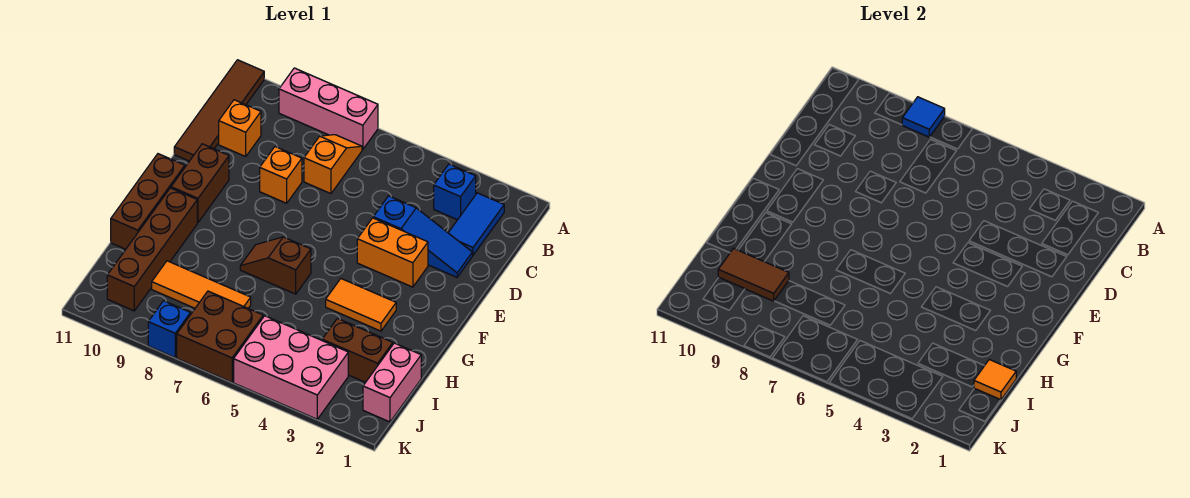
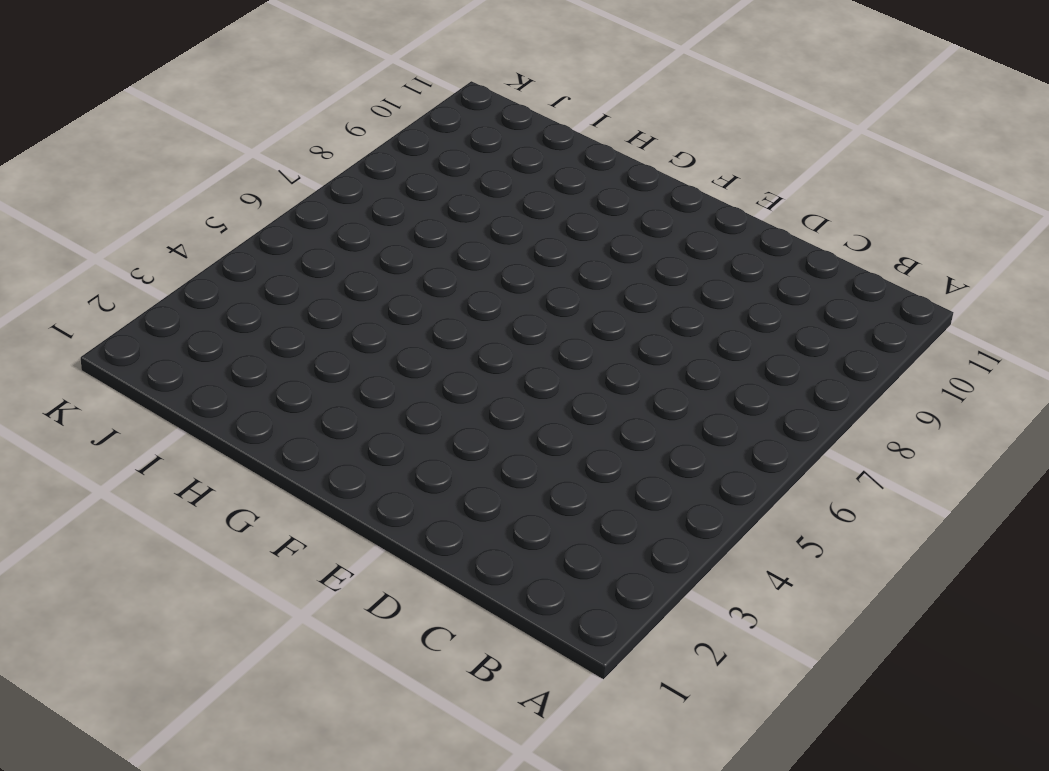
none -> pink brick A7:A9 level 1
none -> brown tile A11:D11 level 1
none -> blue tile B2:C2 level 1

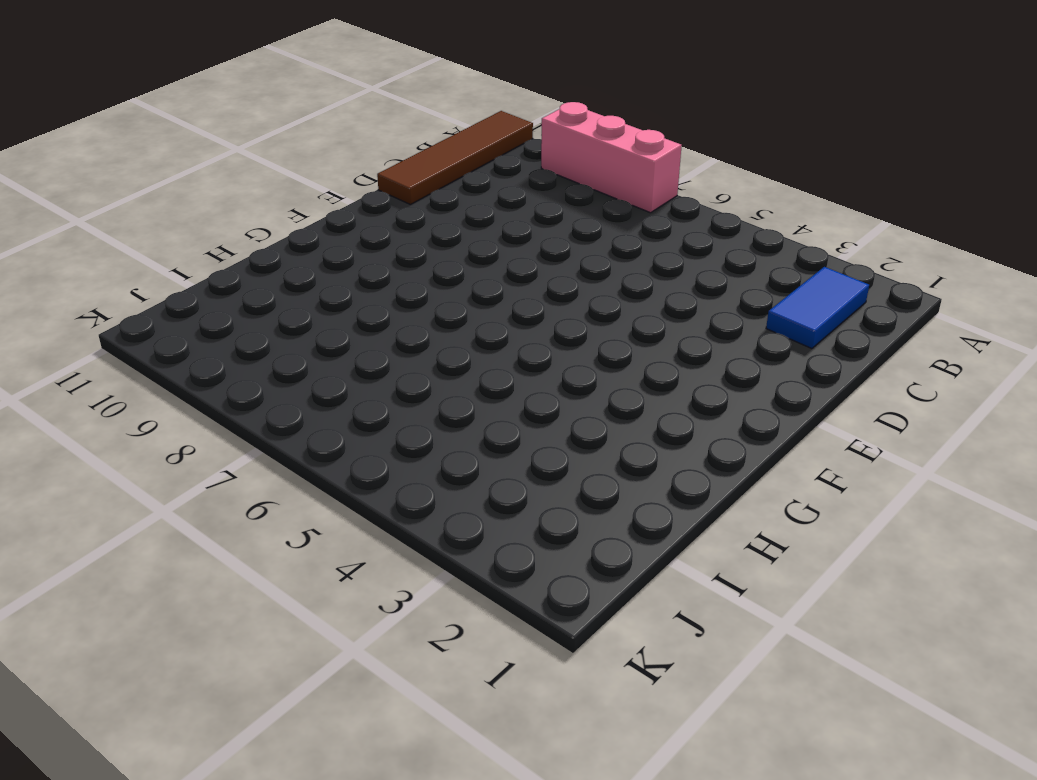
none -> blue brick B3 level 1
none -> orange slope B7:C7 level 1 top C
none -> orange brick C10 level 1

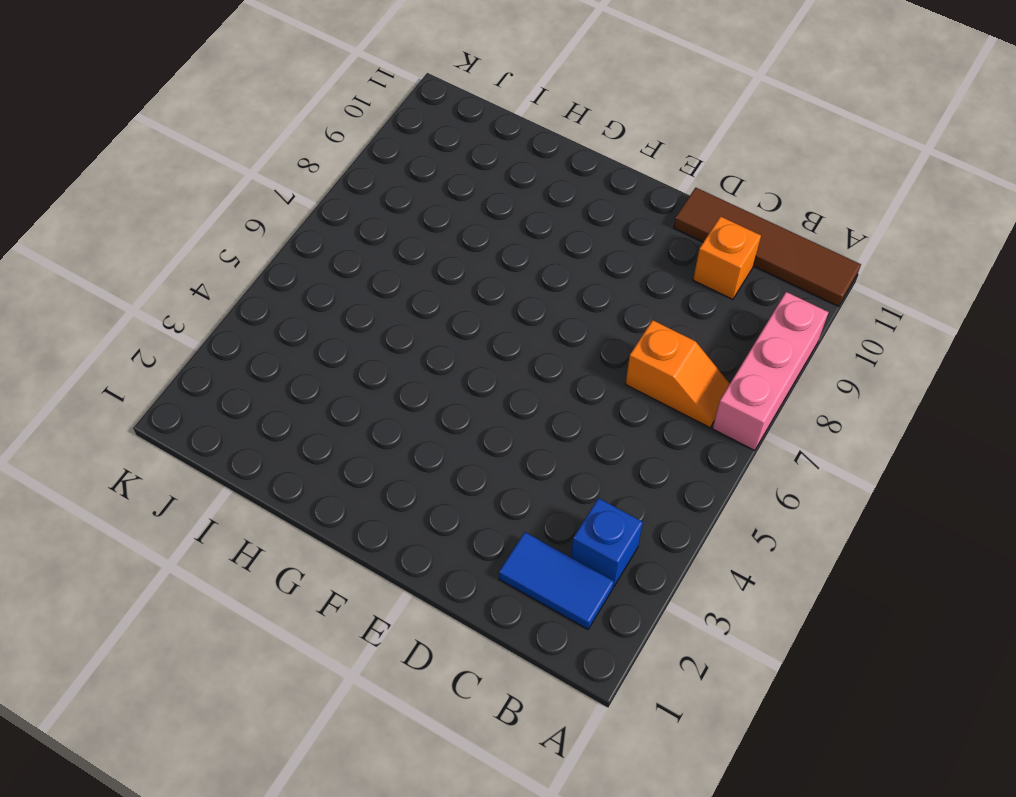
none -> blue slope D2:D4 level 1 top 4
none -> orange brick D8 level 1
none -> orange brick E3:E4 level 1

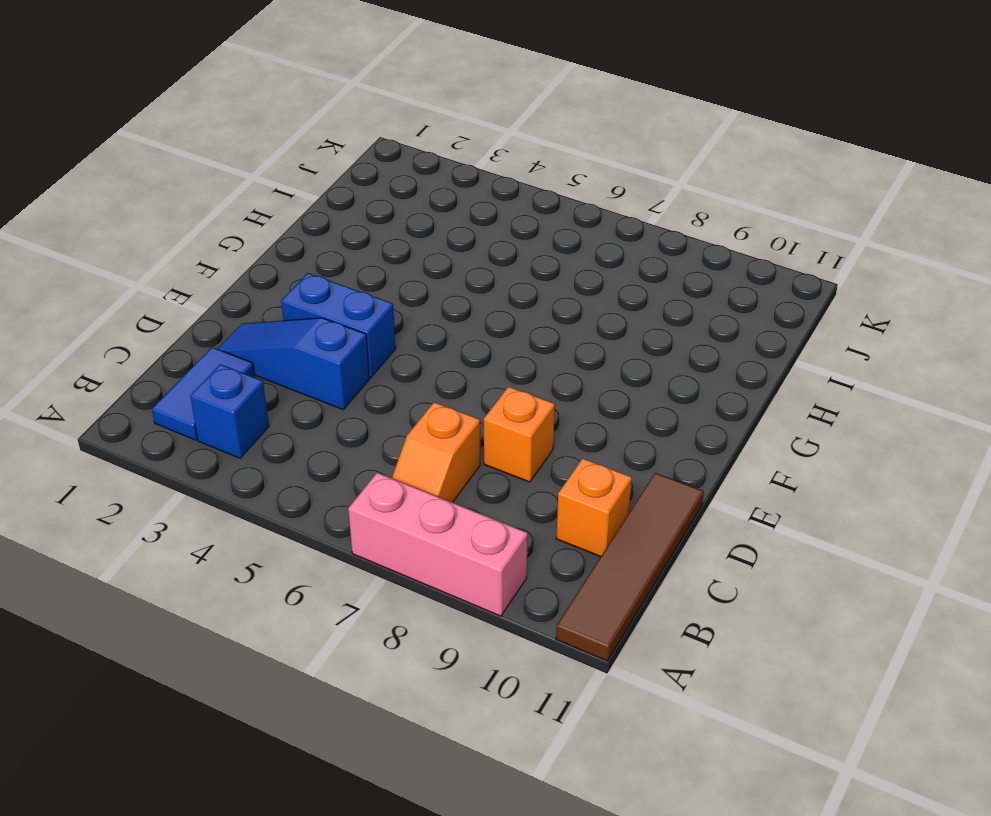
blue brick E3:E4 level 1 -> orange brick E3:E4 level 1
none -> brown brick E10:F10 level 1
none -> brown brick F11:H11 level 1
none -> orange tile G3:G4 level 1

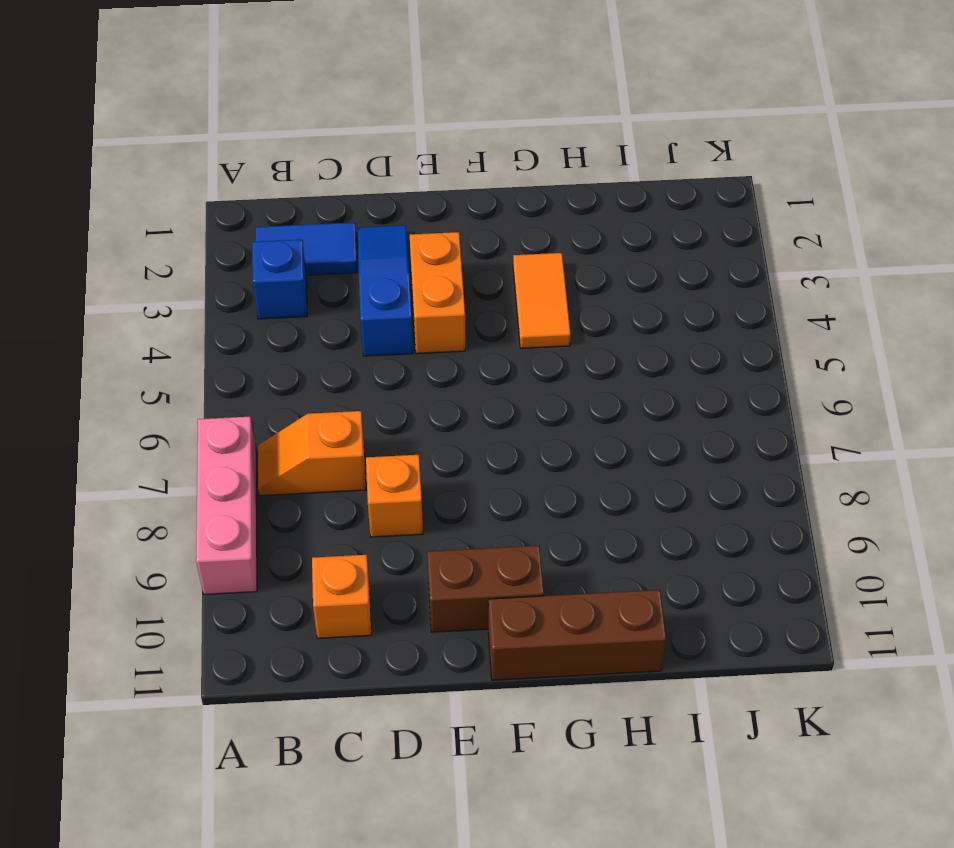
none -> brown tile A11:D11 level 1
none -> brown slope G6:G7 level 1 top 6
none -> brown brick G10:J10 level 1

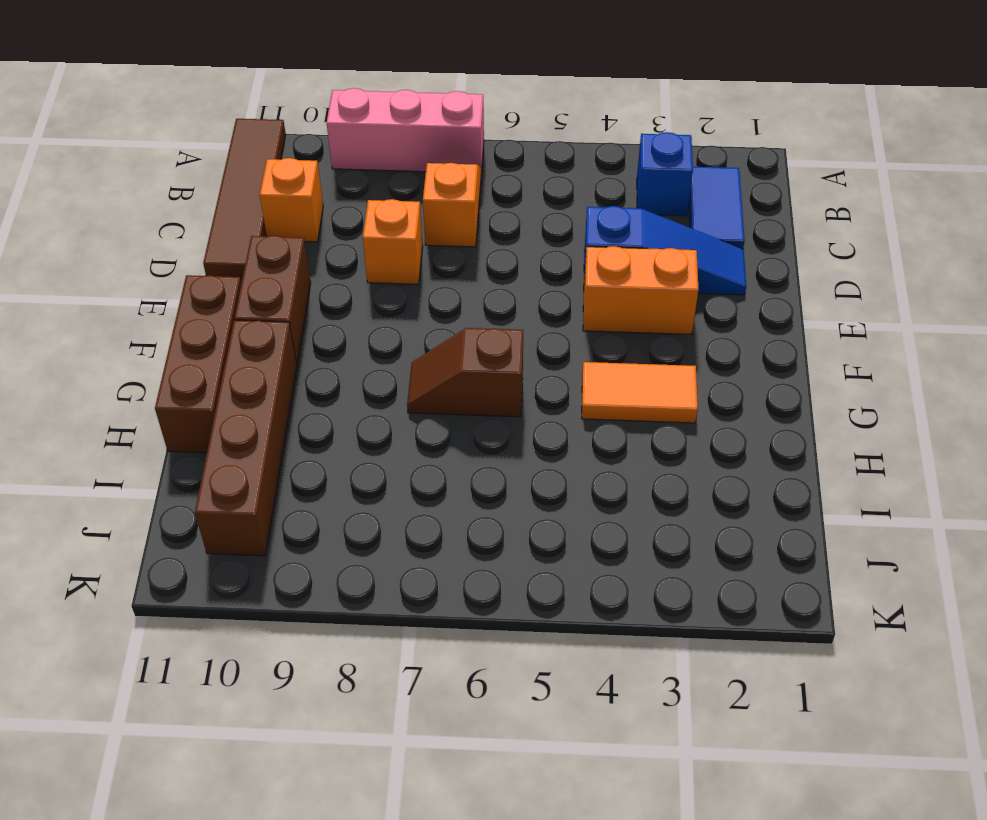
none -> pink brick I1:J1 level 1
none -> brown brick I2:I3 level 1
none -> orange tile I7:I9 level 1

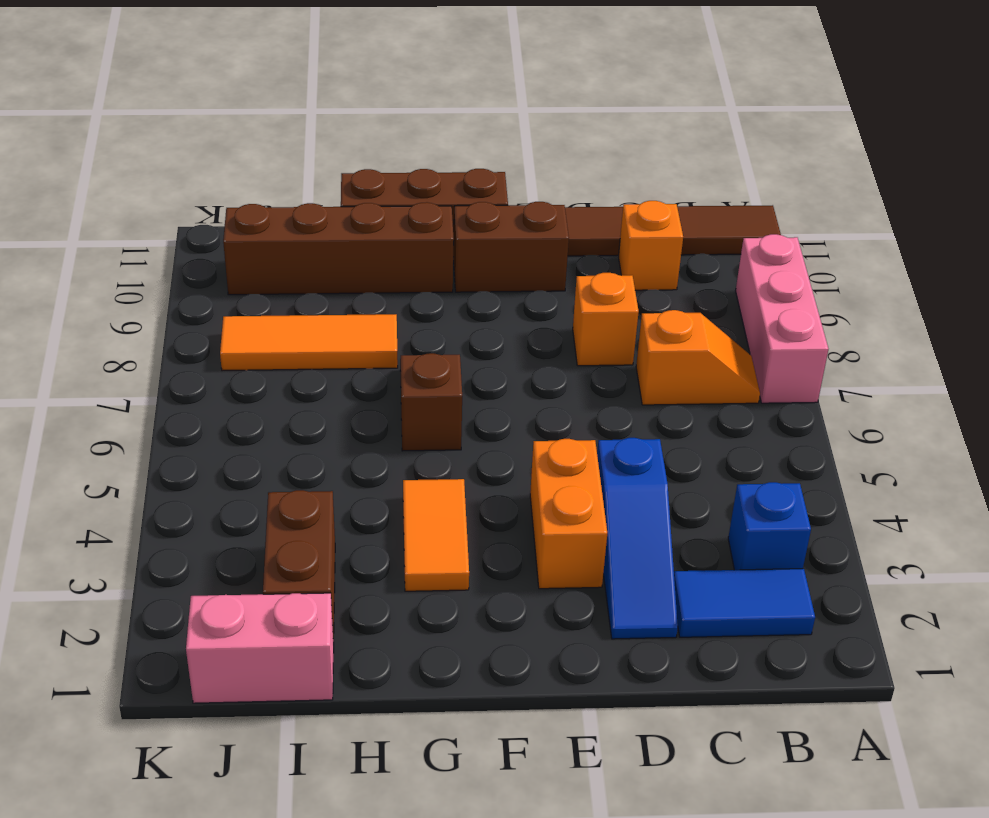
orange tile H8:J8 level 1 -> orange tile I7:I9 level 1
none -> pink brick J3:K5 level 1
none -> brown brick J6:K7 level 1
none -> blue brick K8 level 1

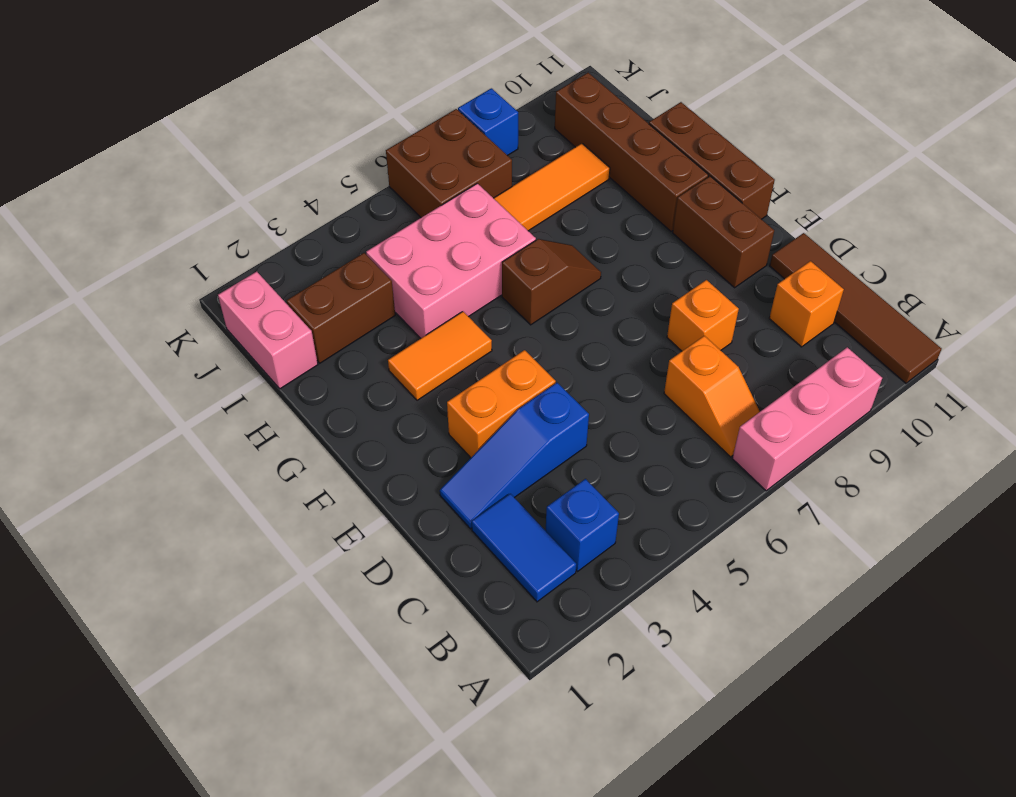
pink brick H4:I6 level 1 -> pink brick J3:K5 level 1
none -> blue tile A8 level 2
none -> orange tile I1 level 2
none -> brown tile I9:I10 level 2

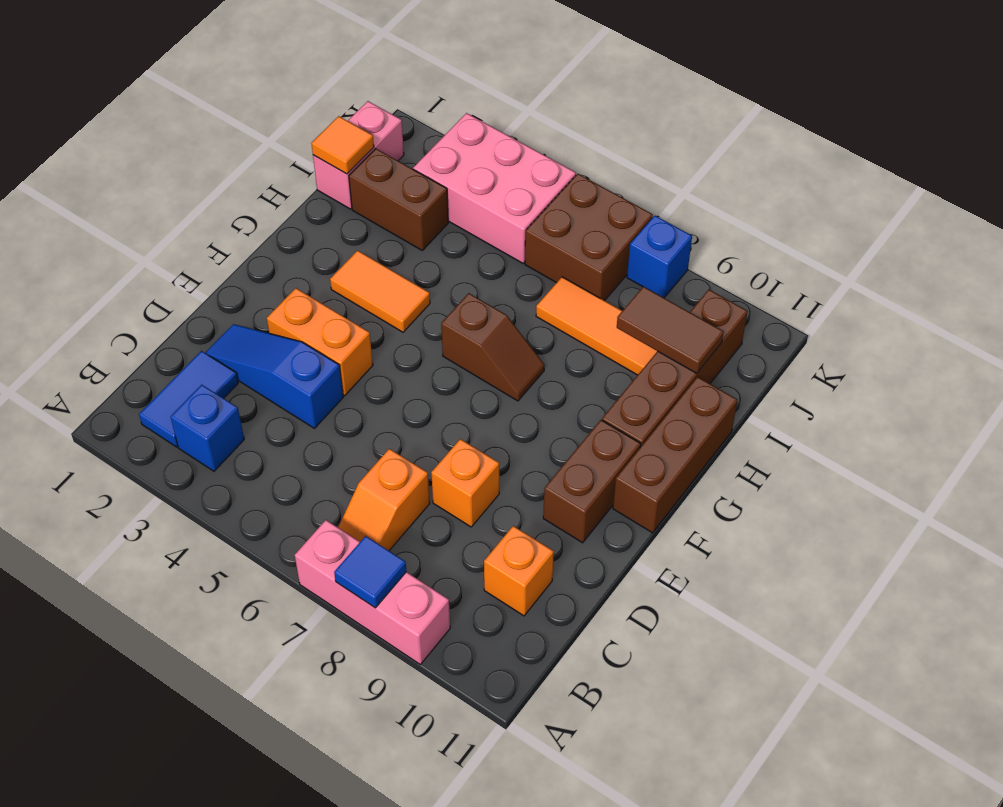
none -> brown tile A11:D11 level 1

